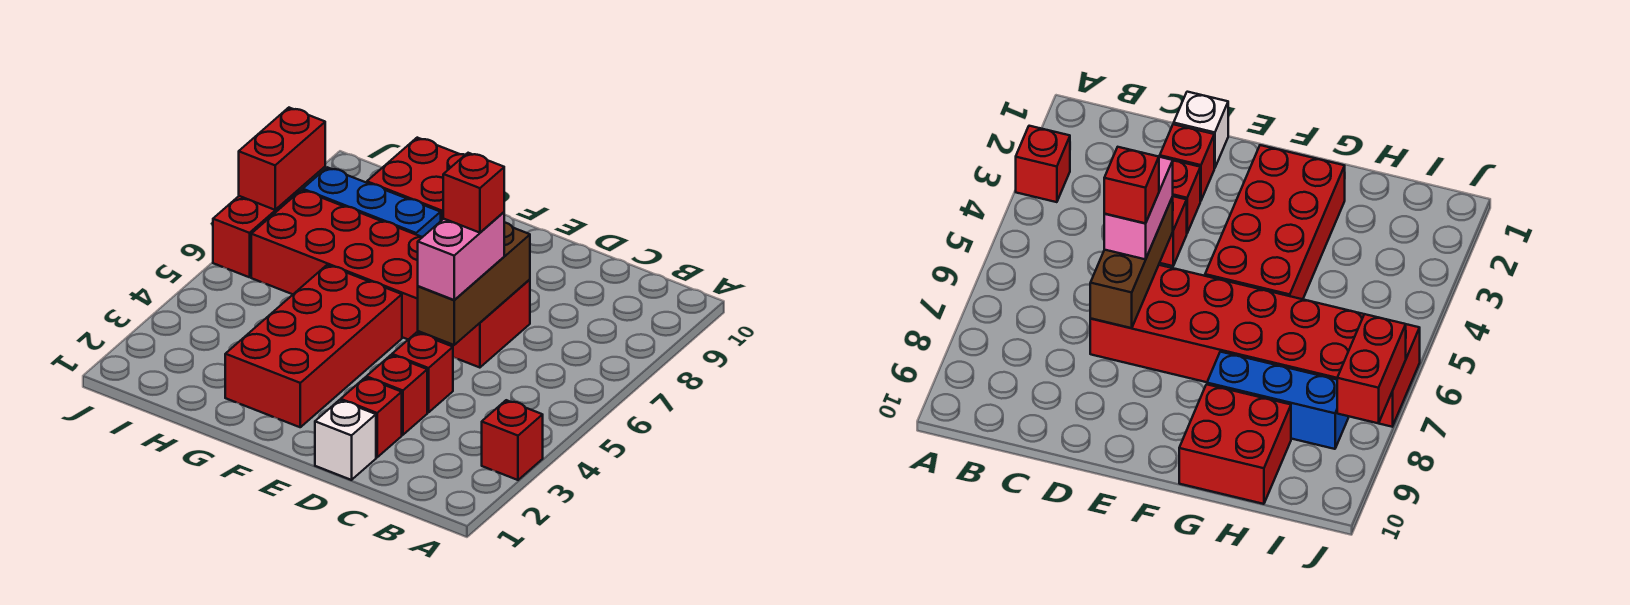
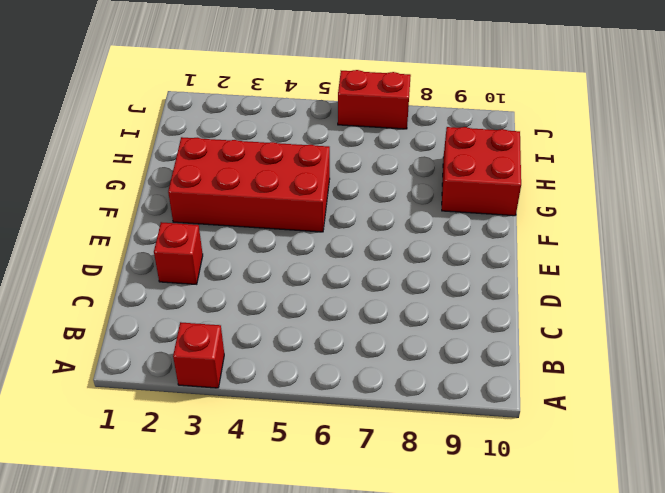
none -> white brick D1 level 1
none -> red brick D3 level 1
none -> red brick D4 level 1

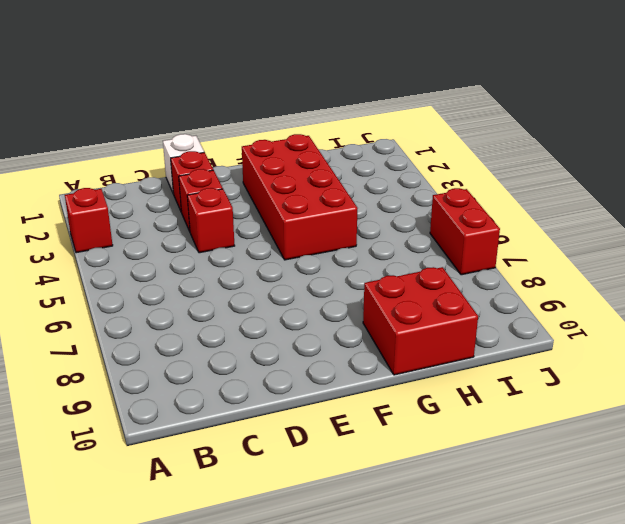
none -> red brick D6:I7 level 1
none -> blue brick G8:I8 level 1
none -> brown brick D5:D7 level 2

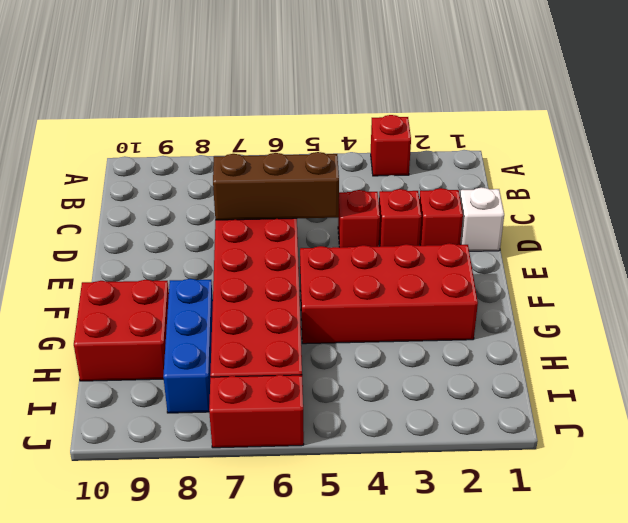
none -> red brick J7:J8 level 2
none -> pink brick D5:D6 level 3
none -> red brick D6 level 4

